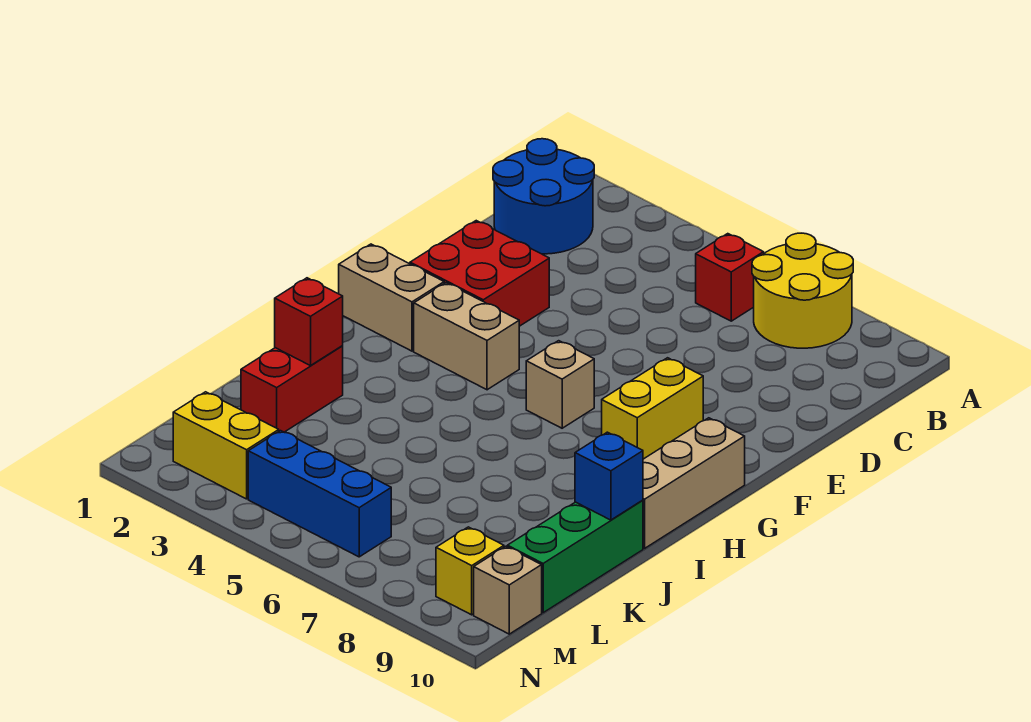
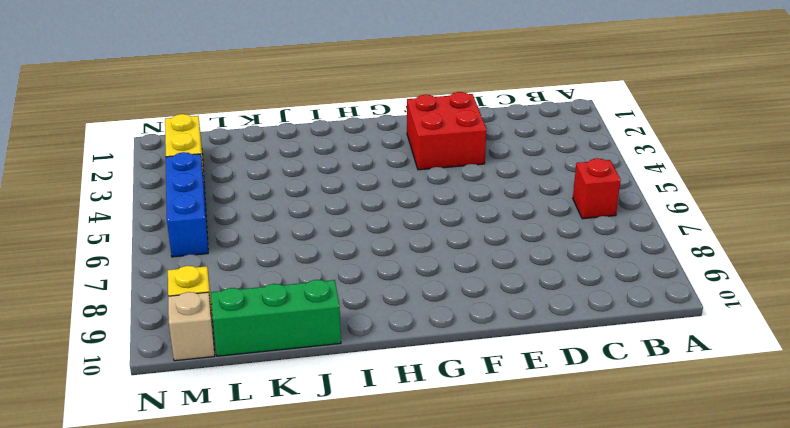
none -> yellow round brick A7:B8 level 1
none -> blue round brick B1:C2 level 1
none -> yellow brick F8:G8 level 1

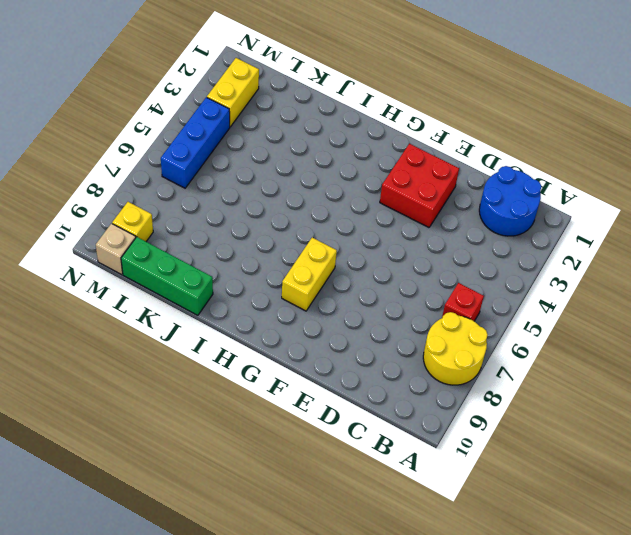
yellow brick G7:G8 level 1 -> yellow brick F8:G8 level 1
none -> tan brick G1:G2 level 1
none -> tan brick G3:G4 level 1
none -> tan brick G6 level 1

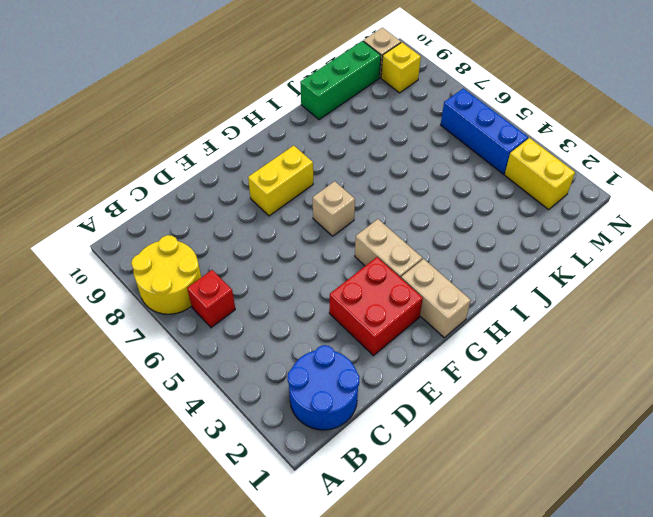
none -> tan brick G10:I10 level 1
none -> red brick J2:K2 level 1
none -> red brick J2 level 2

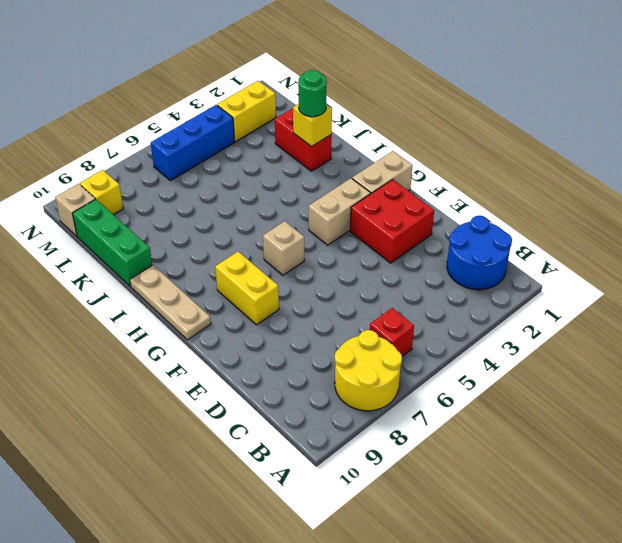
tan plate G10:I10 level 1 -> tan brick G10:I10 level 1
yellow brick J2 level 2 -> red brick J2 level 2
green round brick J2 level 3 -> none
none -> blue brick J10 level 2

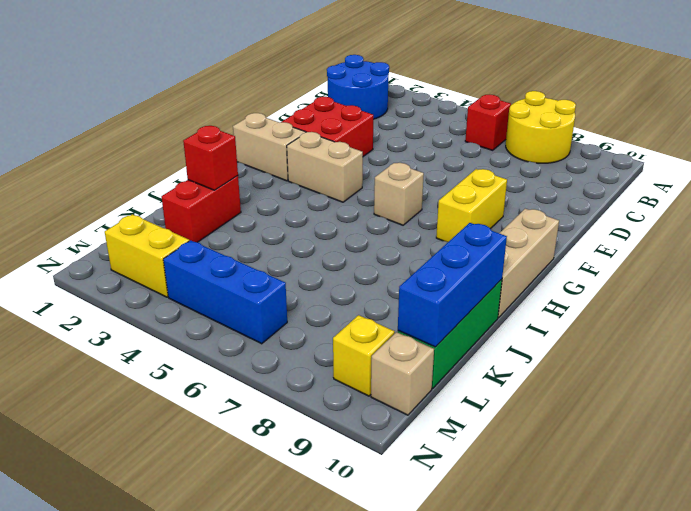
blue brick J10:L10 level 2 -> blue brick J10 level 2

